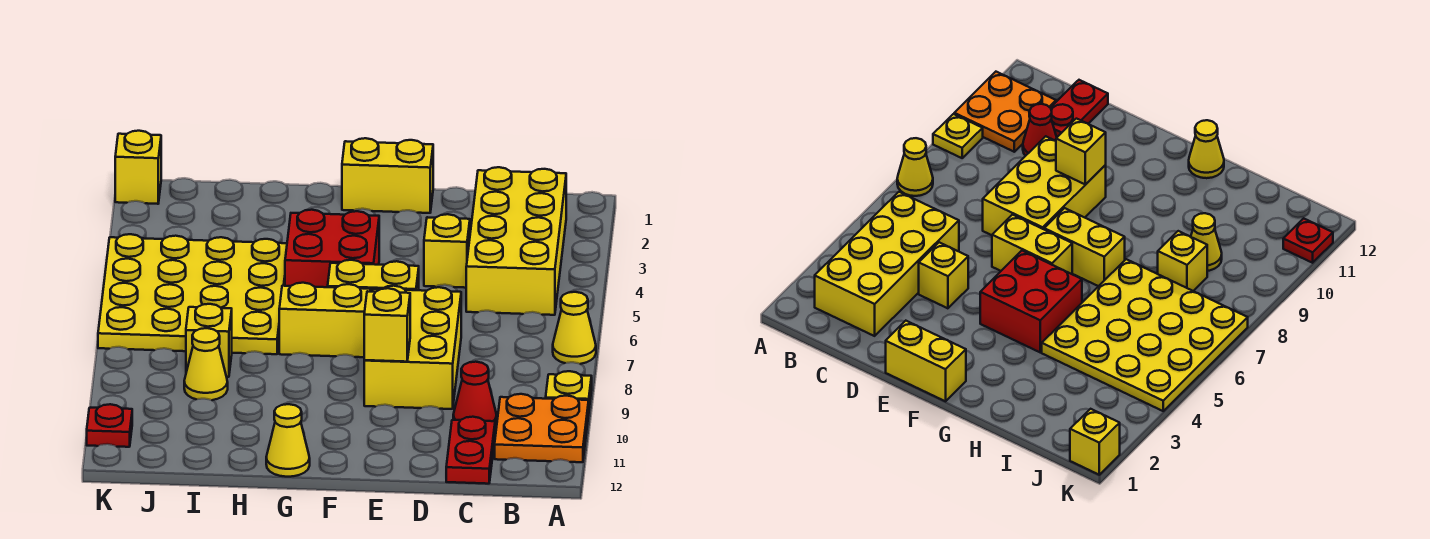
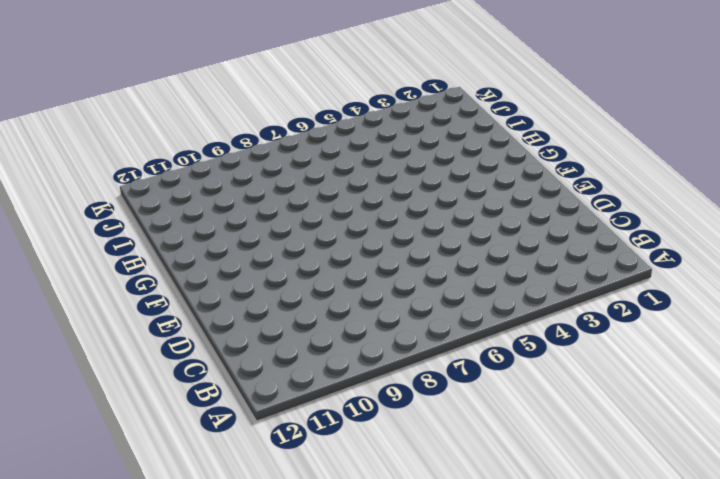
none -> yellow cone A7 level 1
none -> yellow plate A9 level 1
none -> orange plate A10:B11 level 1

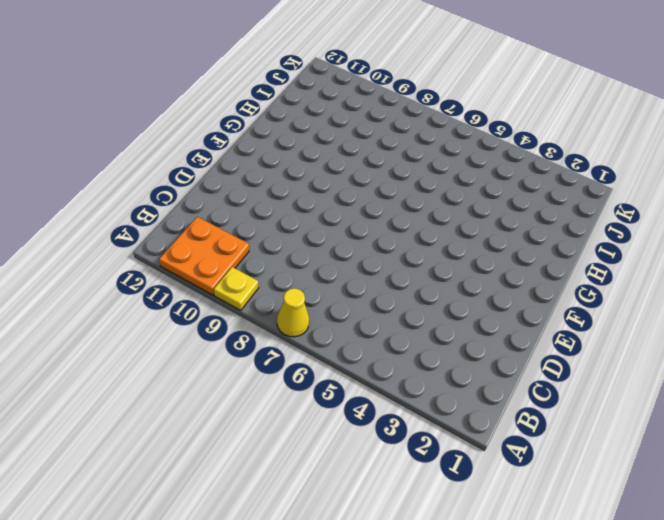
none -> yellow brick B2:C5 level 1
none -> red cone C10 level 1
none -> red plate C11:C12 level 1

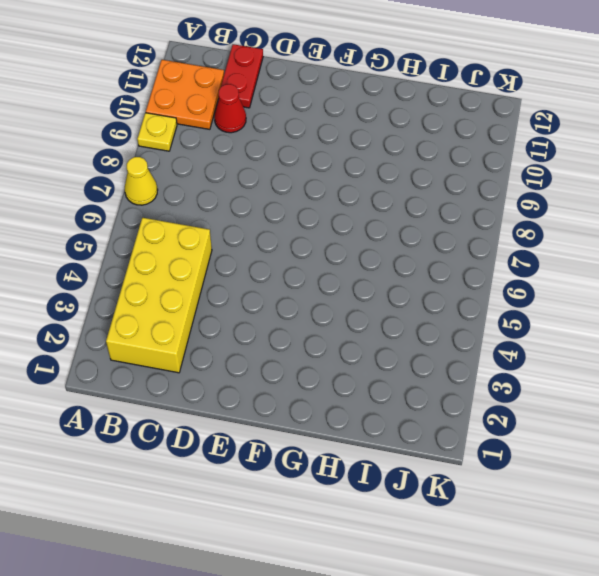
none -> yellow brick D4 level 1
none -> yellow brick D7:E9 level 1
none -> yellow brick E1:F1 level 1

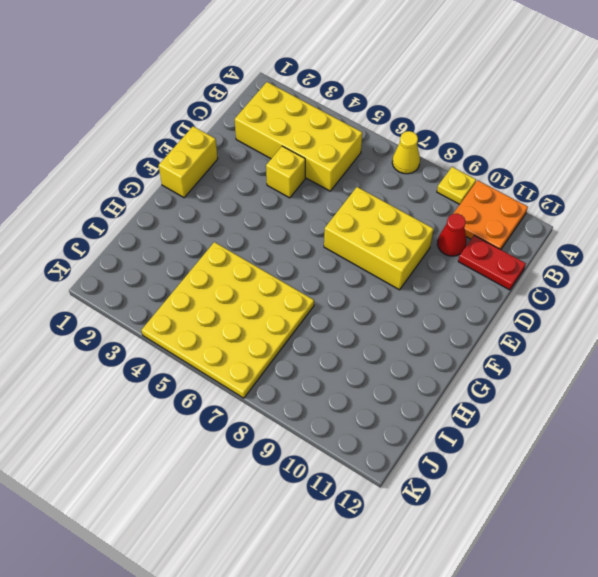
none -> yellow brick E6:F6 level 1
none -> red brick F4:G5 level 1
none -> yellow brick F7:G7 level 1

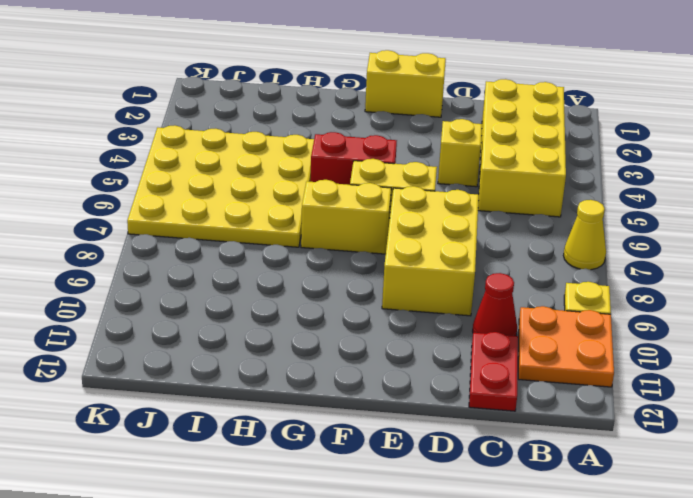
red brick F5:G5 level 1 -> red brick F4:G5 level 1
none -> yellow cone G12 level 1
none -> yellow brick I8 level 1
none -> yellow cone I9 level 1

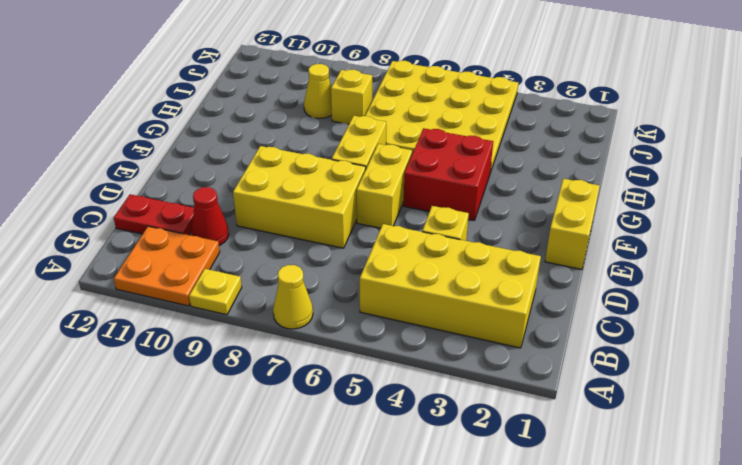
none -> yellow cone G12 level 1
none -> yellow brick K1 level 1
none -> red plate K11 level 1

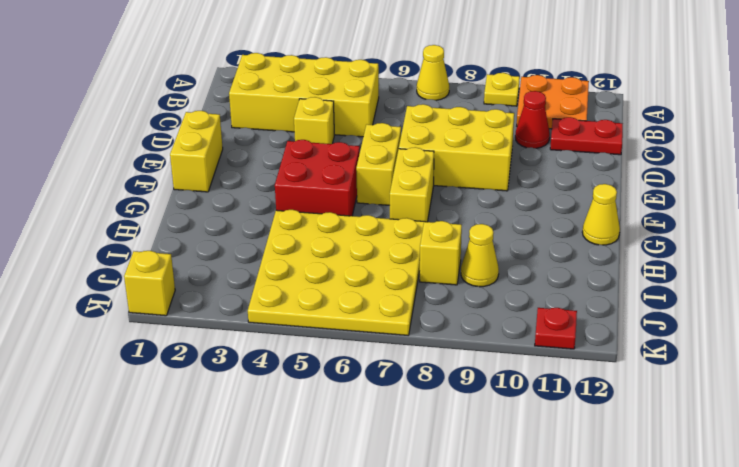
none -> yellow brick E9 level 2

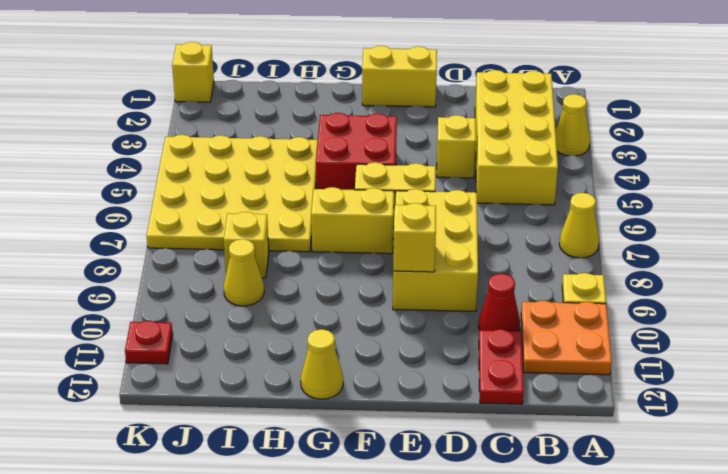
yellow cone A3 level 1 -> none

